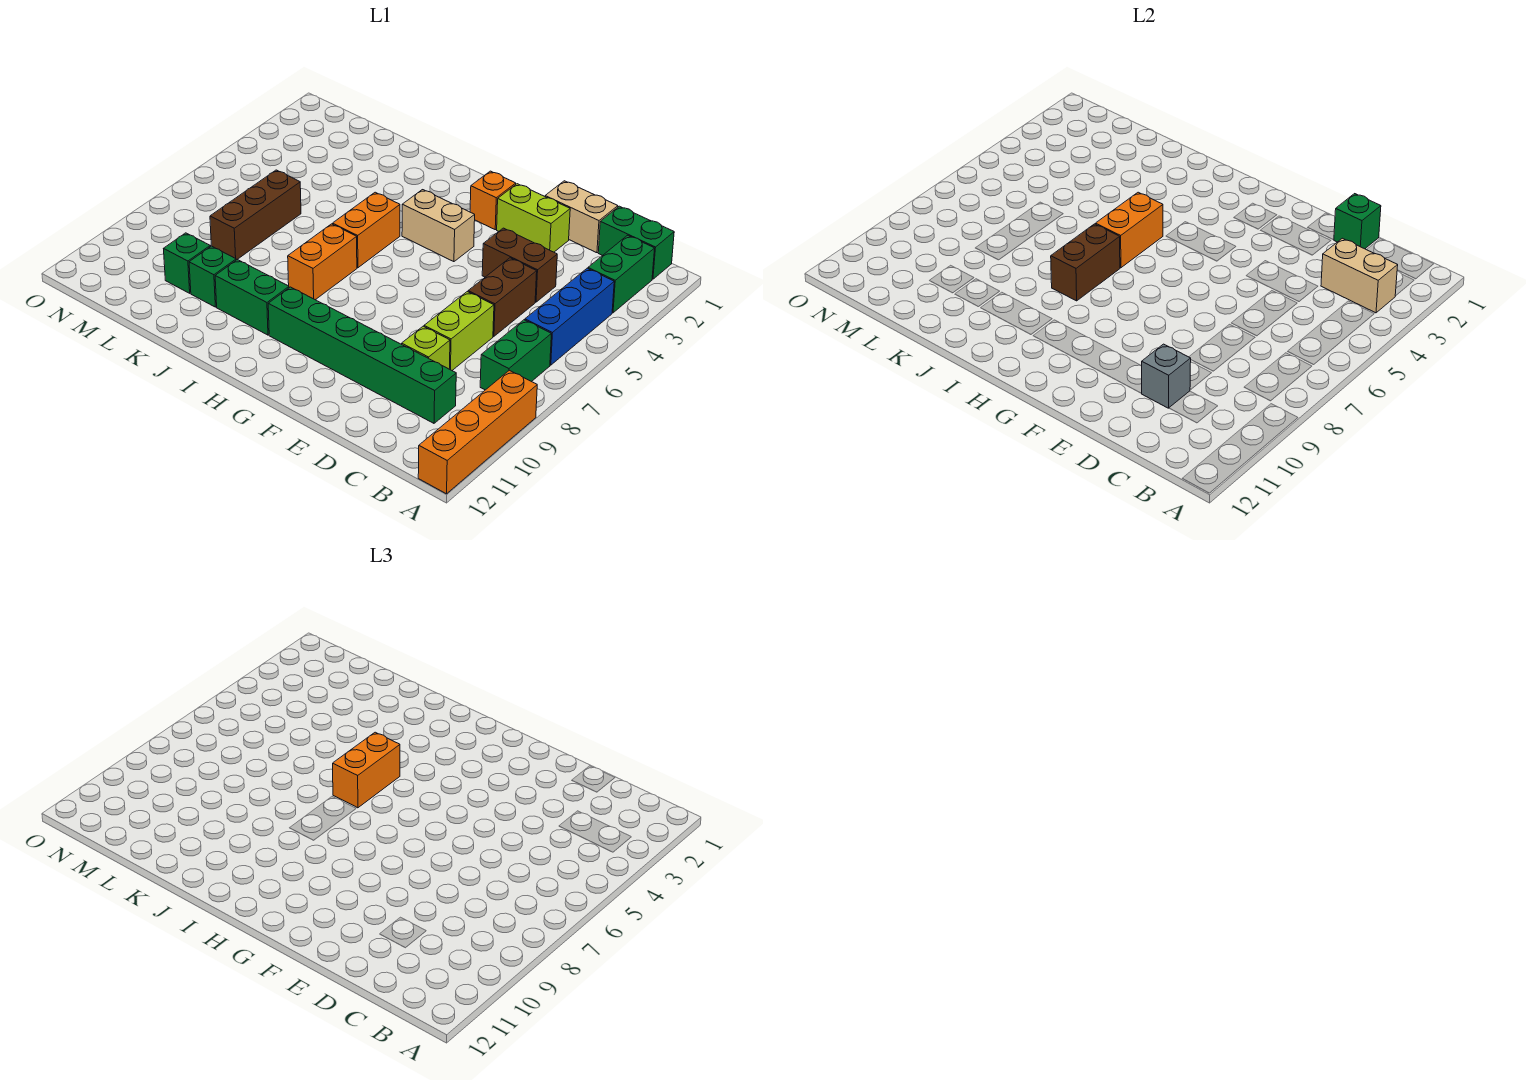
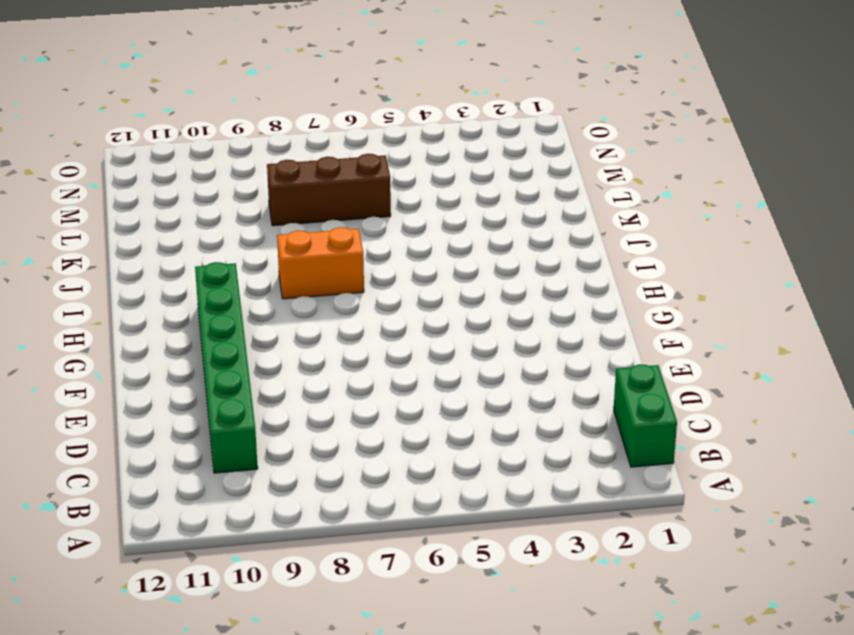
none -> orange brick A9:A12 level 1
none -> green brick B2:B3 level 1
none -> blue brick B4:B6 level 1

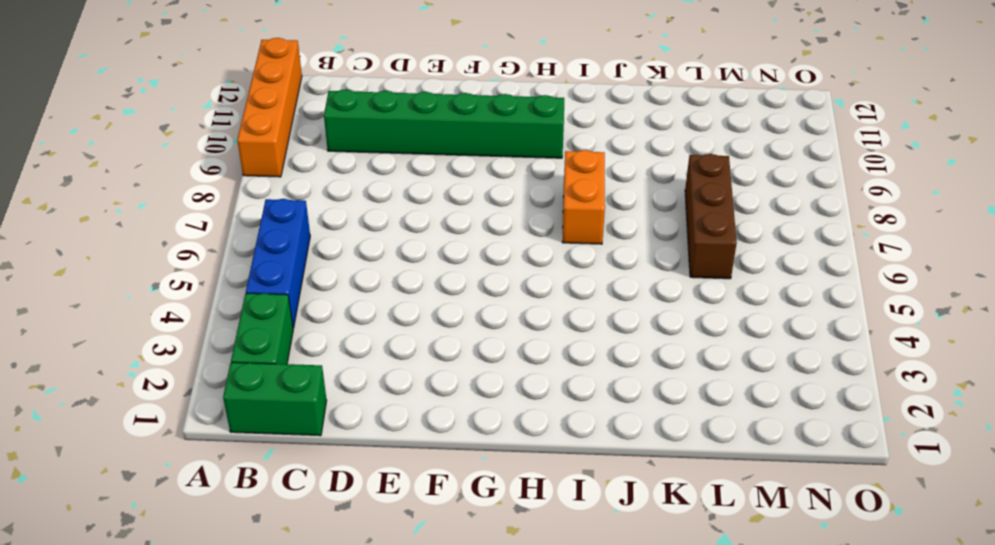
none -> green brick B7:B8 level 1
none -> tan brick D1:E1 level 1
none -> brown brick D4:E4 level 1

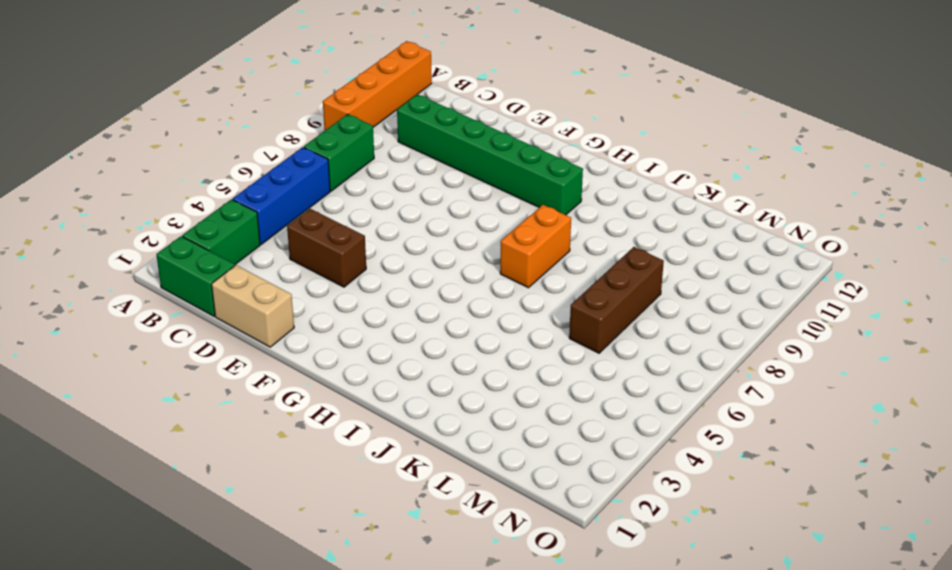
none -> brown brick D5:D6 level 1
none -> lime brick D7:D8 level 1
none -> lime brick D9 level 1

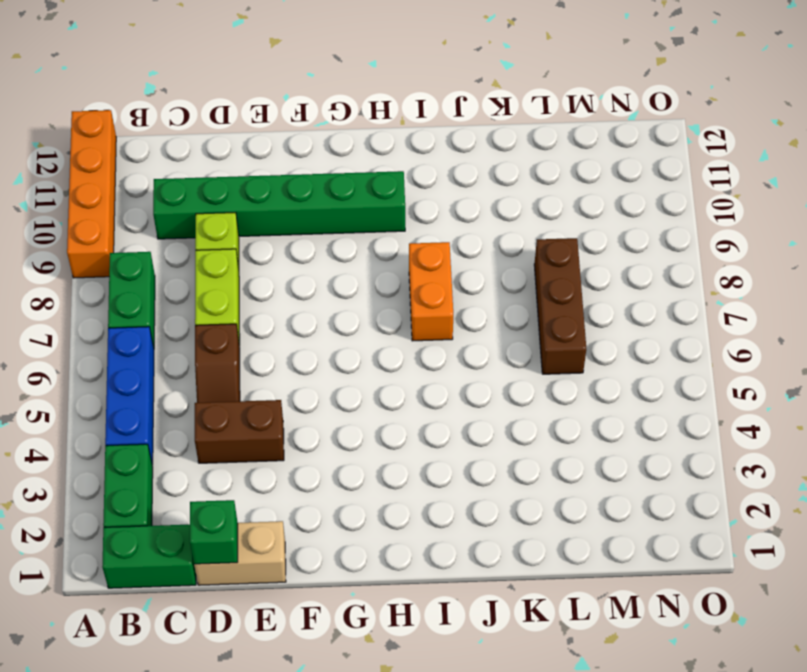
brown slope D5:D6 level 1 top 6 -> brown brick D5:D6 level 1
none -> lime brick E2:F2 level 1
none -> orange brick G2 level 1
none -> tan brick G4:H4 level 1

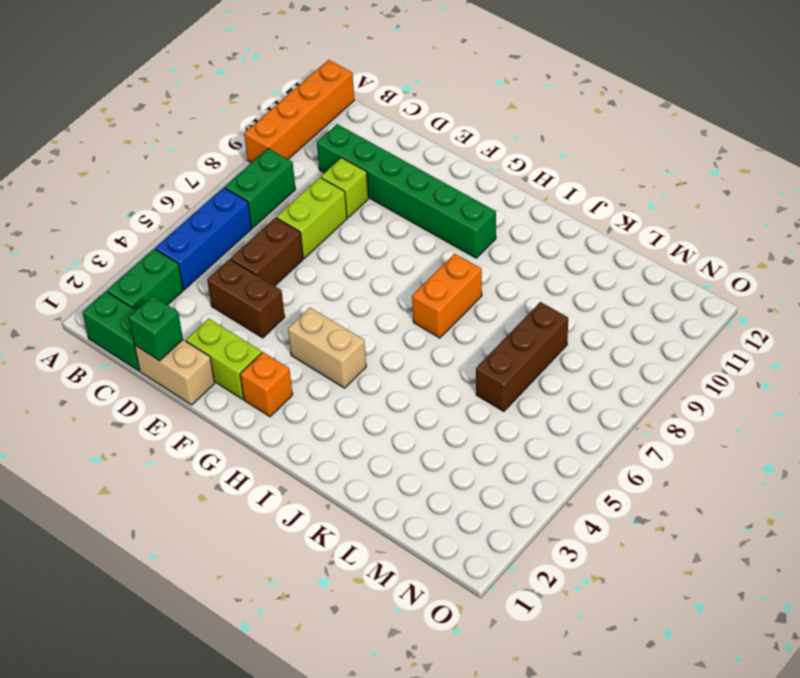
none -> orange brick I5:I6 level 1
none -> green brick I10:J10 level 1
none -> green brick K10 level 1

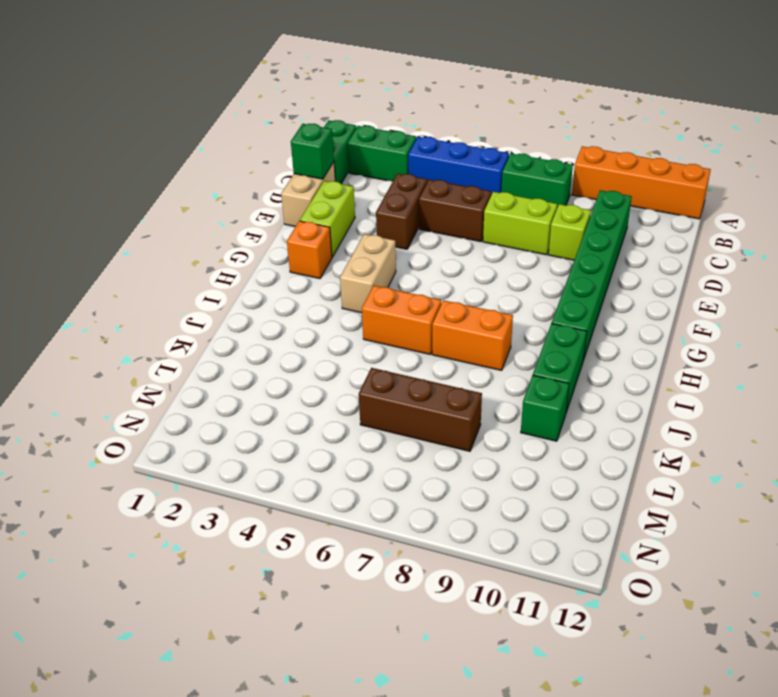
none -> green brick L10 level 1
none -> tan brick B3:C3 level 2
none -> grey brick D10 level 2

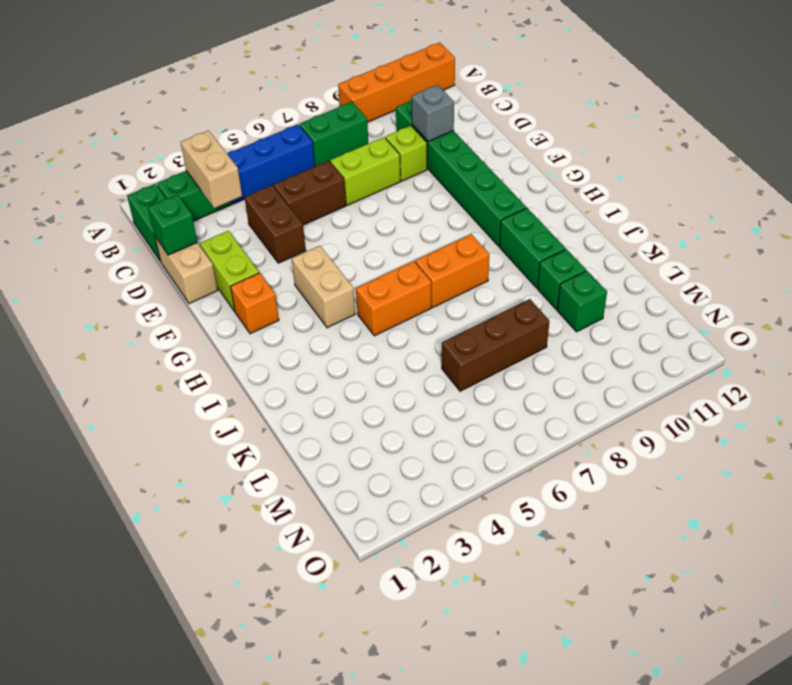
none -> orange brick I5:I6 level 2
none -> brown brick I7:I8 level 2
none -> orange brick I5:I6 level 3

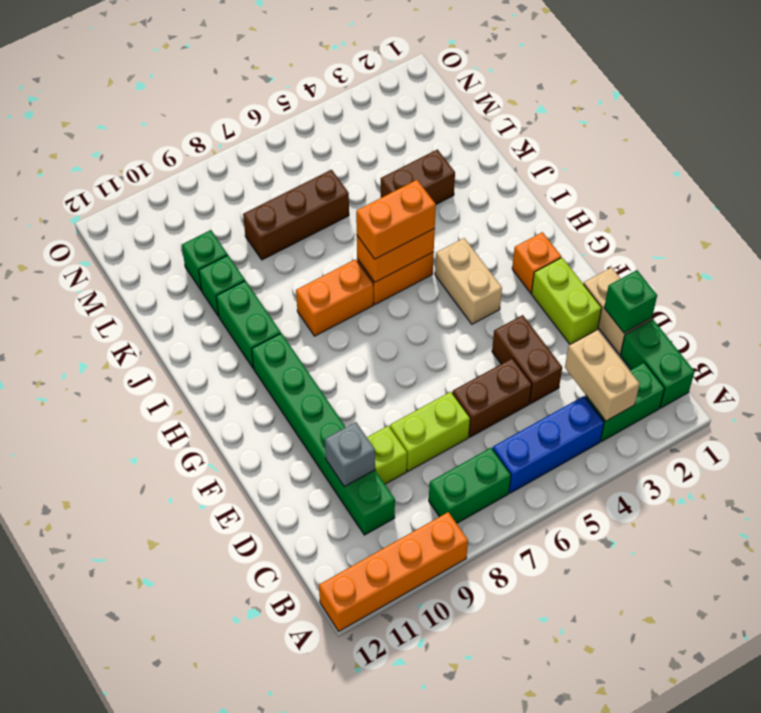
brown brick K3:K4 level 1 -> brown brick I7:I8 level 2

